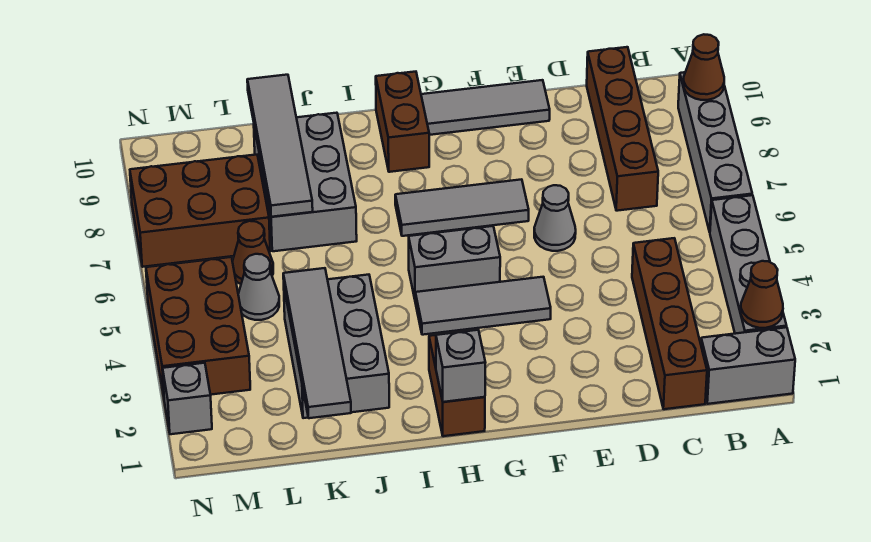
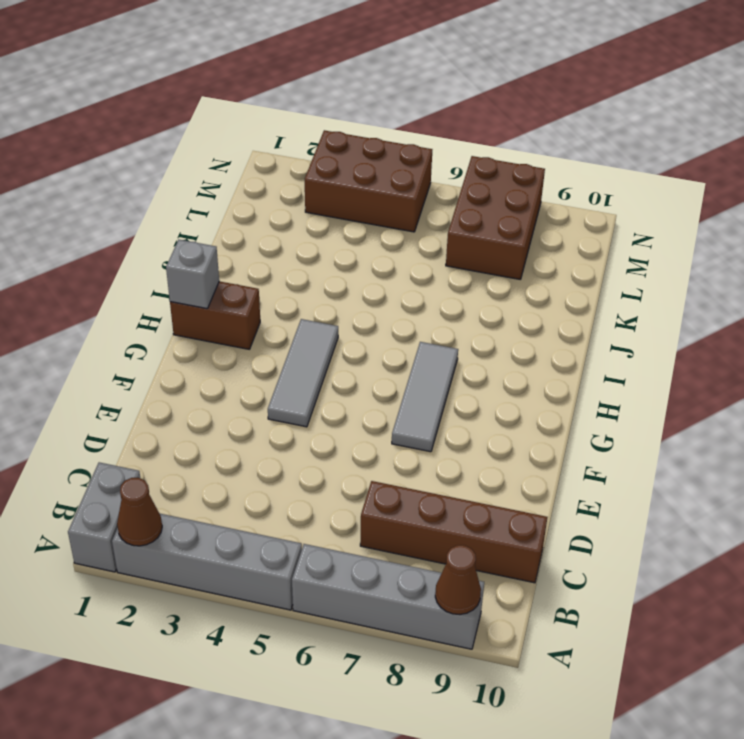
none -> brown brick C1:C4 level 1
none -> grey cone E6 level 1
none -> grey tile E10:G10 level 1

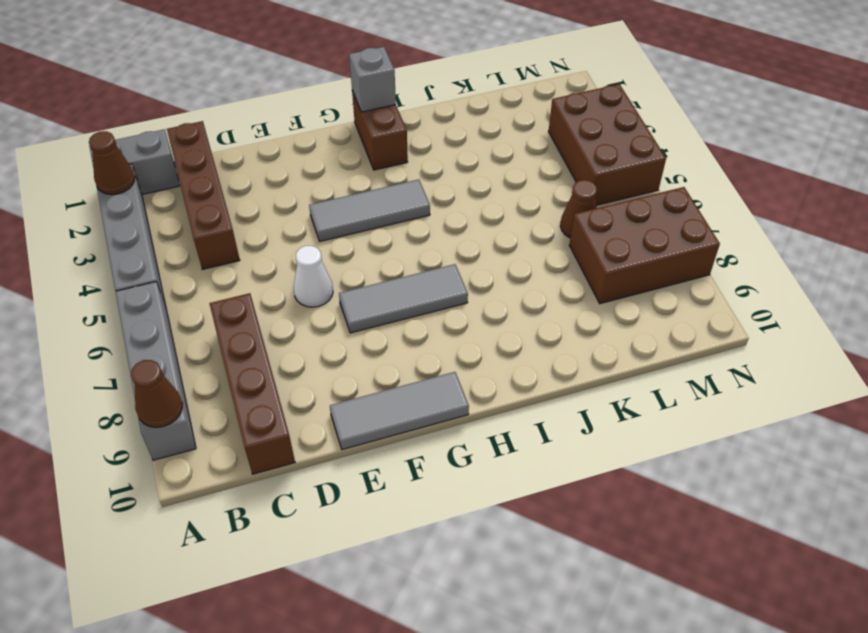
white cone E6 level 1 -> grey cone E6 level 1
none -> grey brick G5:H5 level 1
none -> brown brick H9:H10 level 1
none -> grey brick J2:K4 level 1

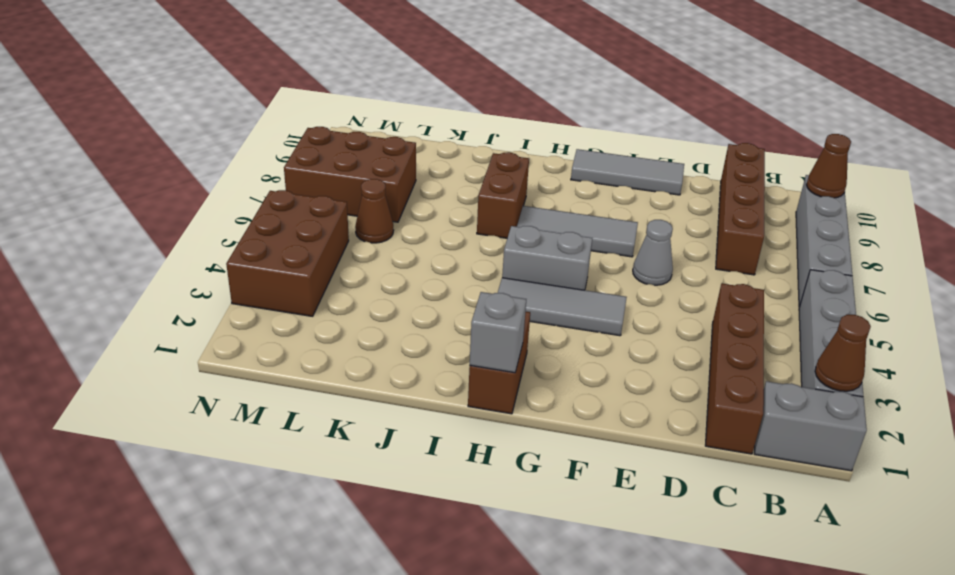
brown brick I7:I8 level 1 -> brown brick H9:H10 level 1
none -> grey brick J2:K4 level 1
none -> grey brick J7:K9 level 1
none -> grey cone L5 level 1

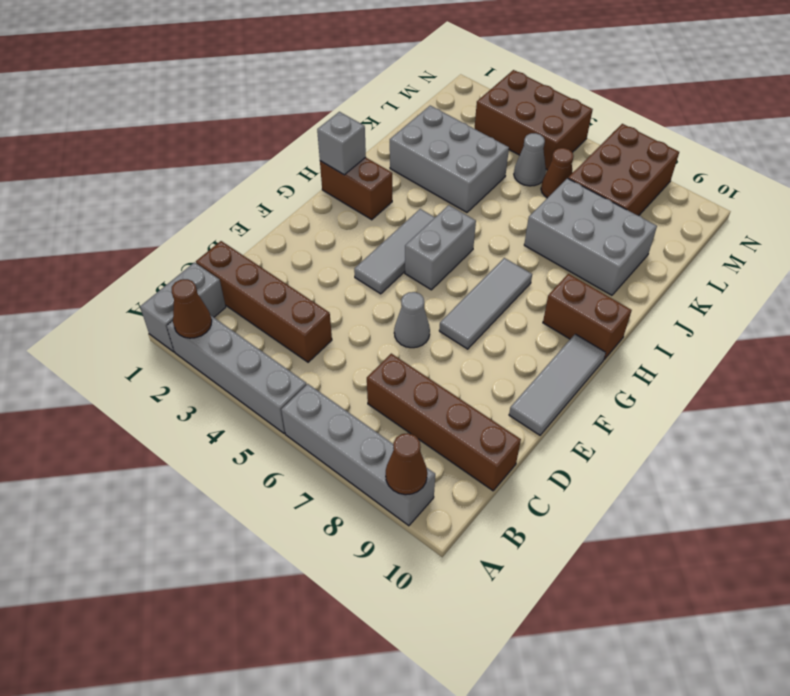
none -> grey brick N2 level 1
none -> grey tile K1:K4 level 2
none -> grey tile K7:K10 level 2

